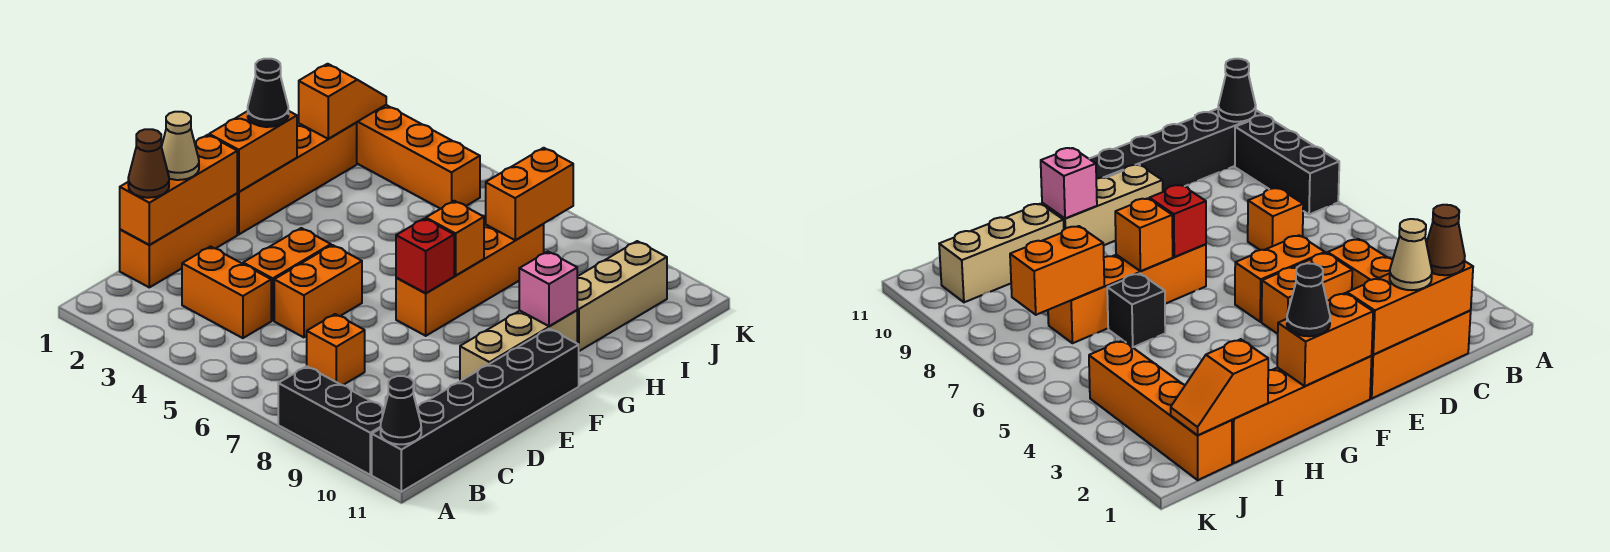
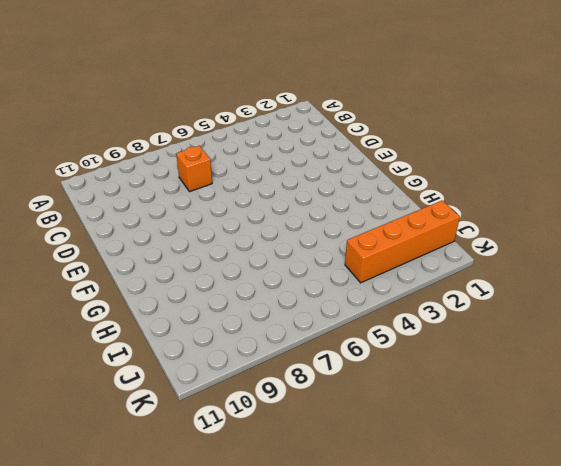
none -> black brick A8:A10 level 1
none -> black brick A11:F11 level 1
none -> orange brick C1:E1 level 1

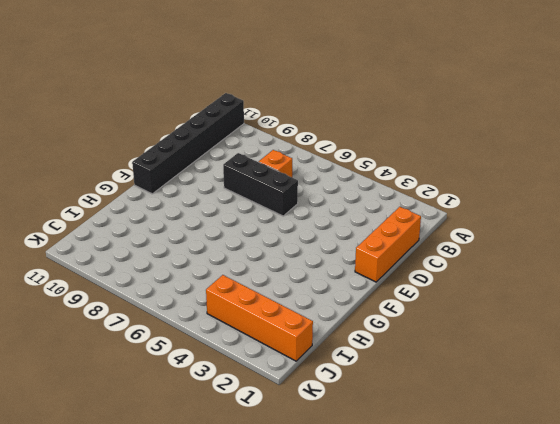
black brick D6:D8 level 1 -> black brick A8:A10 level 1
none -> orange brick C3:C4 level 1
none -> orange brick D4:E4 level 1
none -> orange brick D5:E5 level 1

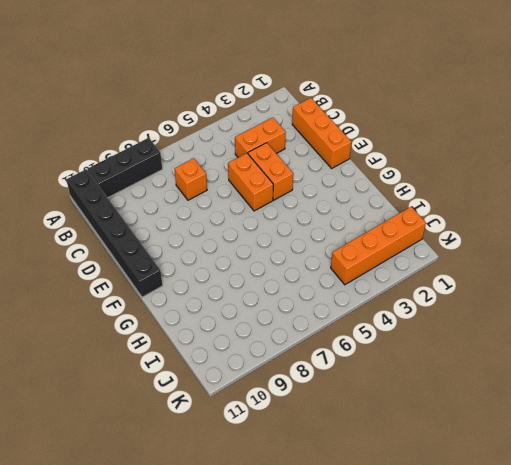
none -> tan brick E10:G10 level 1
none -> orange brick F1:I1 level 1
none -> orange brick F7:I7 level 1

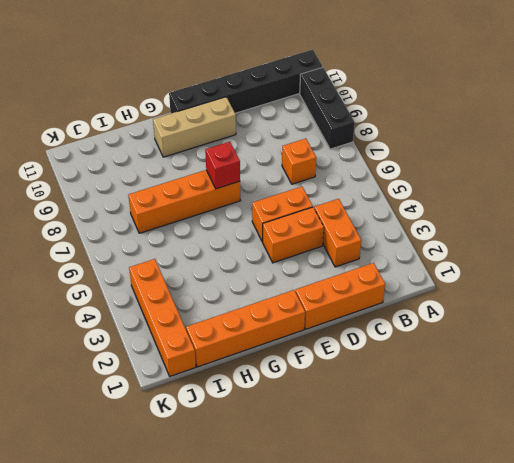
none -> black brick H6 level 1
none -> tan brick H10:J10 level 1
none -> black cone A11 level 2

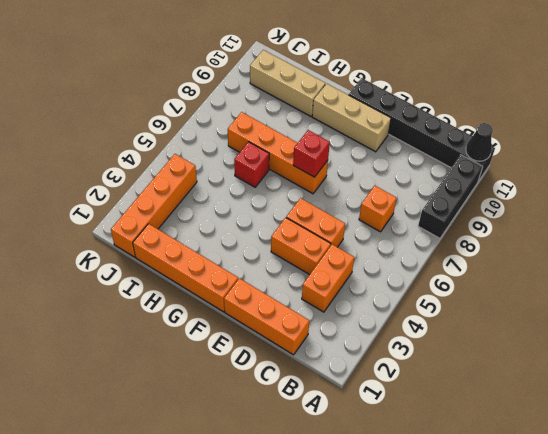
red brick H6 level 1 -> black brick H6 level 1
none -> orange brick C1:E1 level 2
none -> orange brick F1:G1 level 2
none -> orange brick G7 level 2

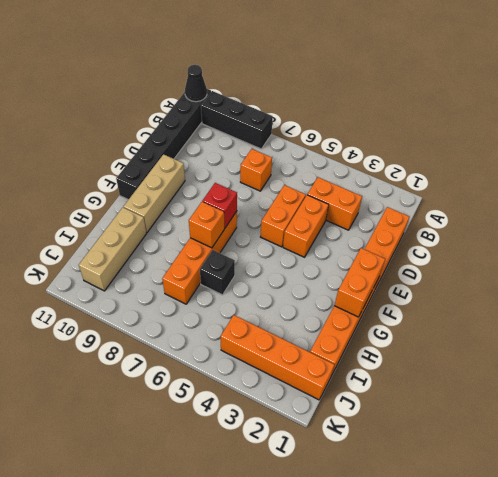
none -> orange brick C1:E1 level 2
none -> pink brick G10 level 2
none -> orange slope I1:J1 level 2 top I

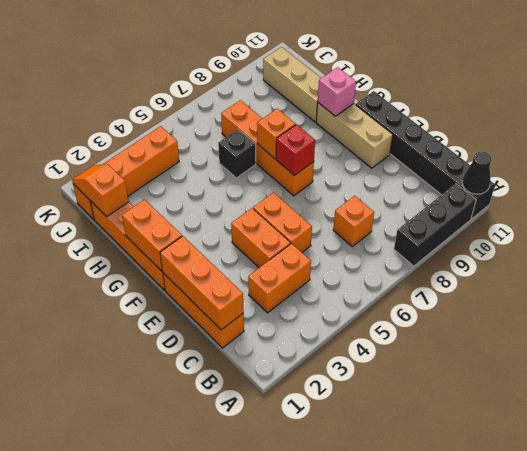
none -> orange brick I7:J7 level 2
none -> brown cone C1 level 3
none -> tan cone D1 level 3

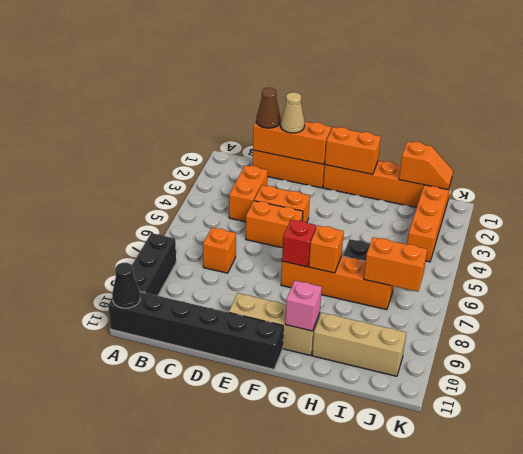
none -> black cone G1 level 3

